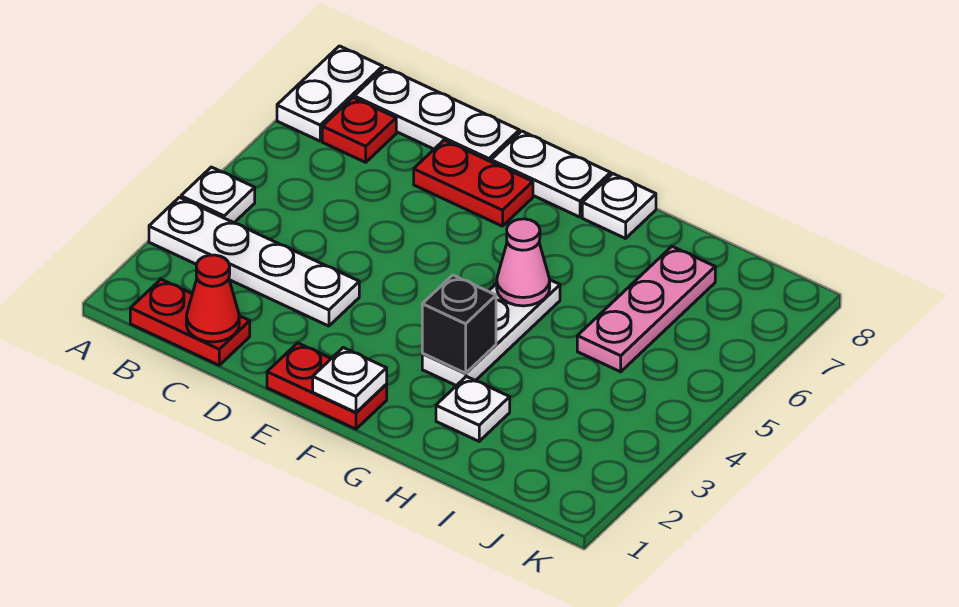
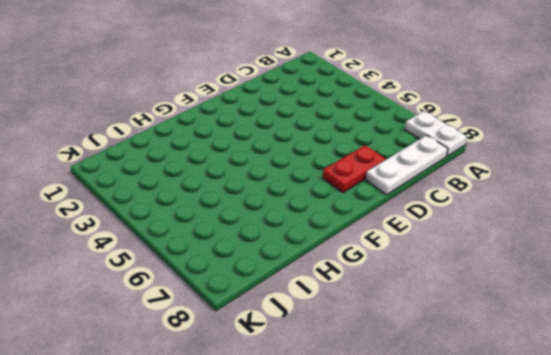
none -> white plate A3:D3 level 1
none -> white plate A4 level 1
none -> red plate B1:C1 level 1

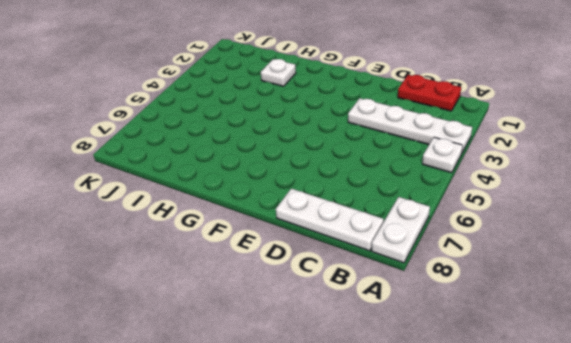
none -> red plate B7 level 1
none -> red plate D7:E7 level 1
none -> red plate E1:F1 level 1

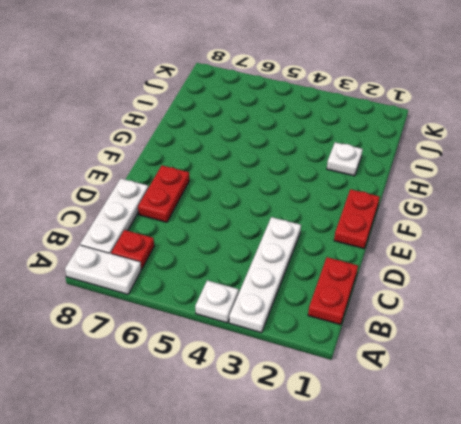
none -> white plate E8:F8 level 1
none -> white plate G3:G5 level 1
none -> white plate G8 level 1

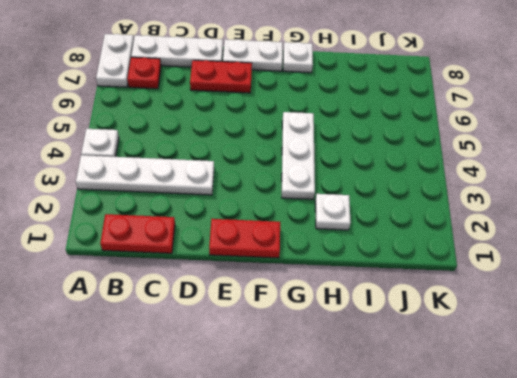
none -> pink plate I5:I7 level 1
none -> red cone C1 level 2
none -> white plate F1 level 2

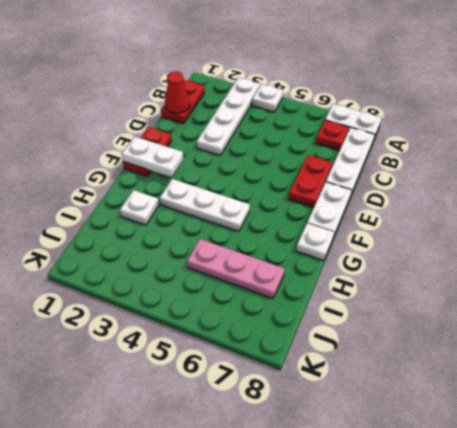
white plate F1:F2 level 2 -> white plate F1 level 2
none -> black brick G3 level 2
none -> pink cone G5 level 2

